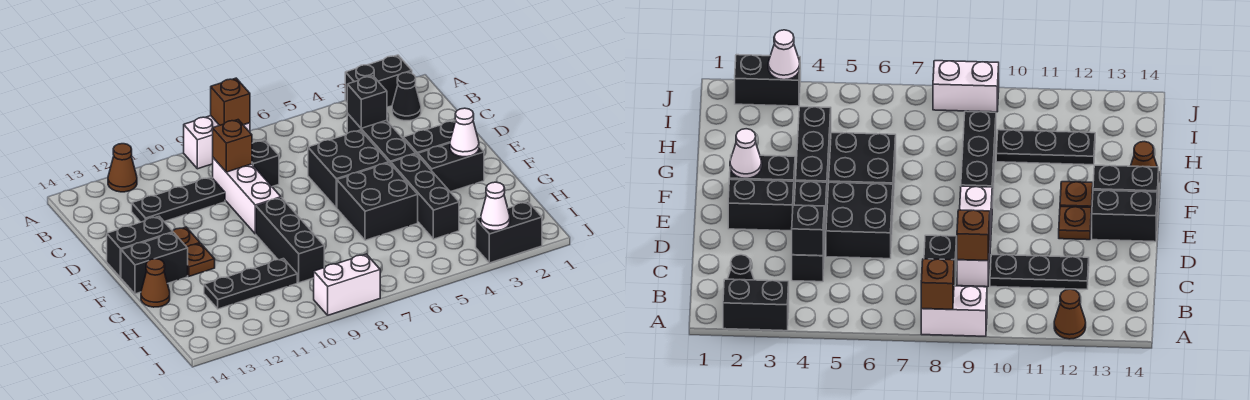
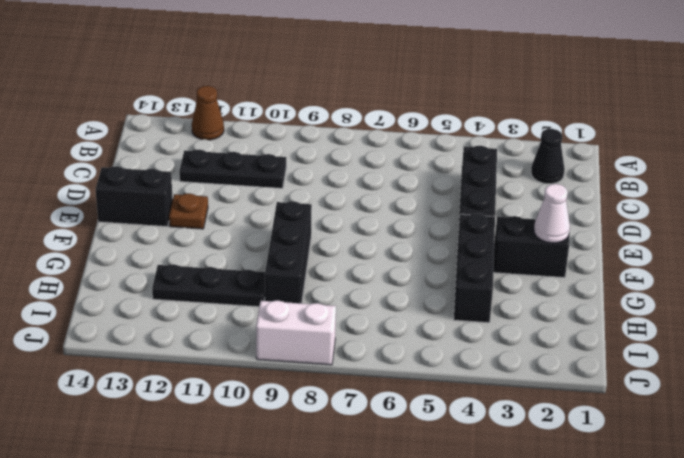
none -> black brick A2:A3 level 1
none -> white brick A8:A9 level 1
none -> black brick C8 level 1

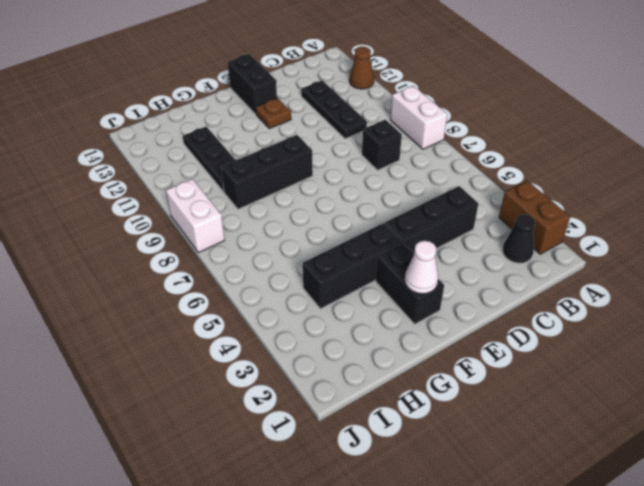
brown brick A2:A3 level 1 -> black brick A2:A3 level 1
none -> white brick C9:E9 level 1
none -> black brick D5:E6 level 1
none -> black brick E2:E3 level 1

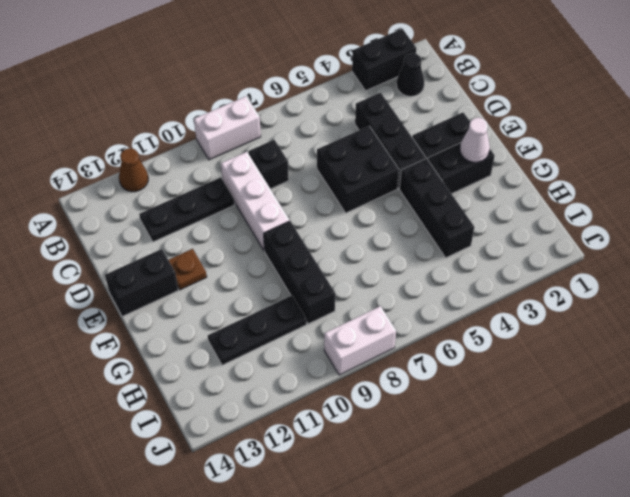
none -> black brick F5:G6 level 1
none -> brown plate F12 level 1
none -> black brick F13:F14 level 1

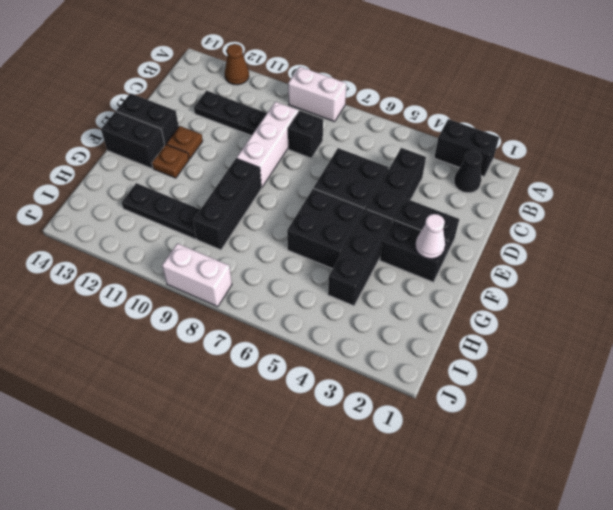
none -> brown cone G14 level 1
none -> black brick J2:J3 level 1
none -> brown brick A8 level 2

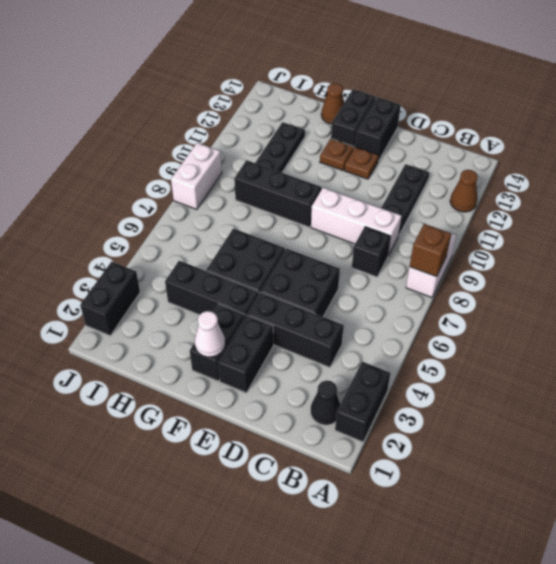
none -> black brick C4 level 2
none -> brown brick C9 level 2
none -> white cone J3 level 2

